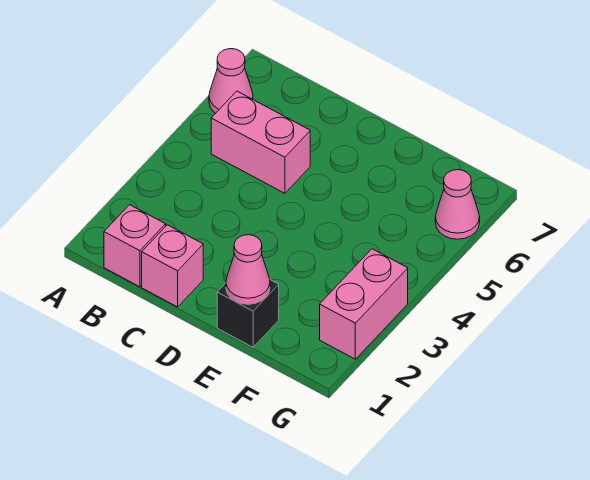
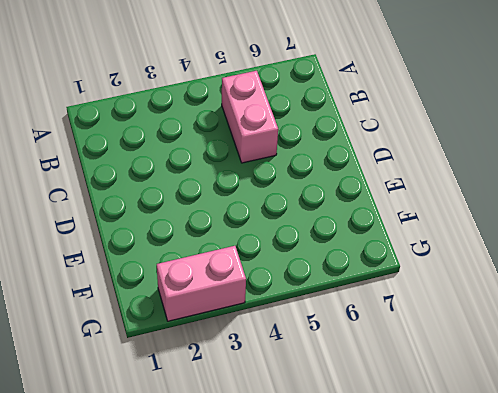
none -> pink cone A6 level 1
none -> pink brick B1 level 1

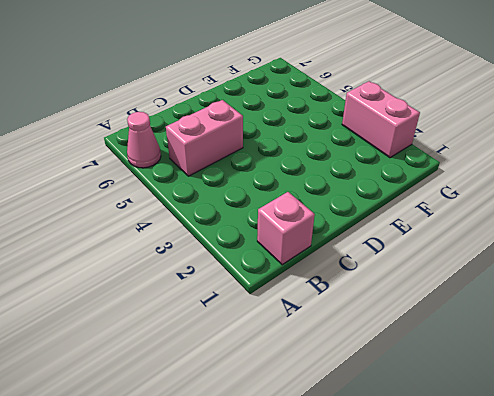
none -> pink brick C1 level 1
none -> black brick E1 level 1

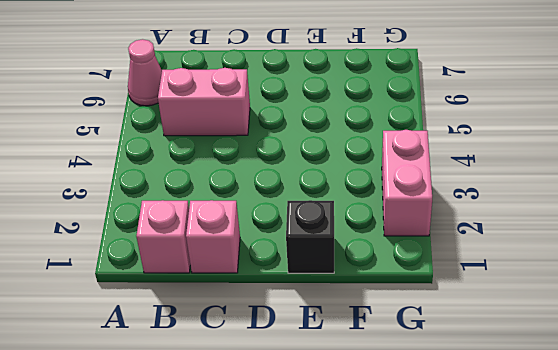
none -> pink cone G6 level 1
none -> pink cone E1 level 2

